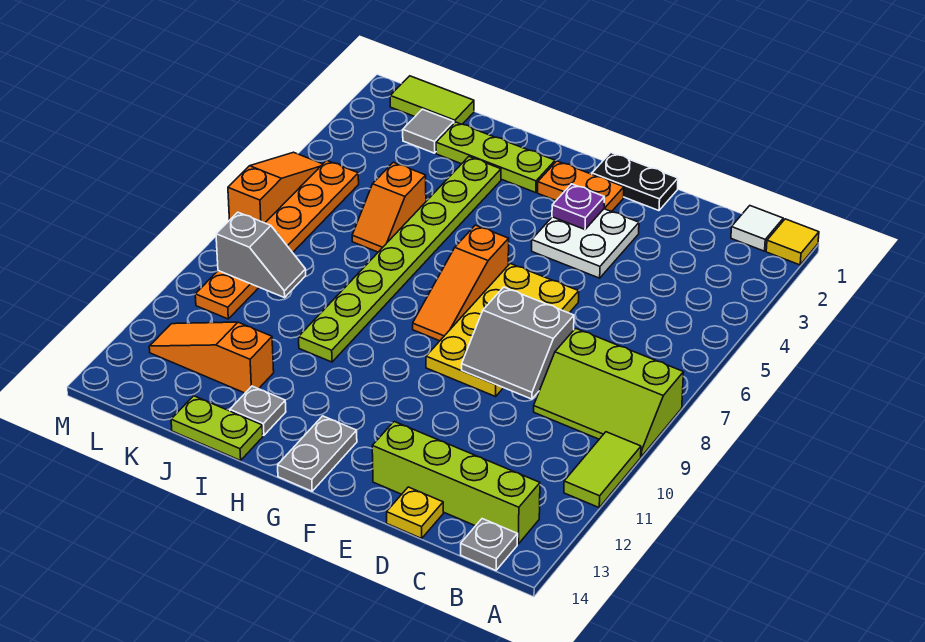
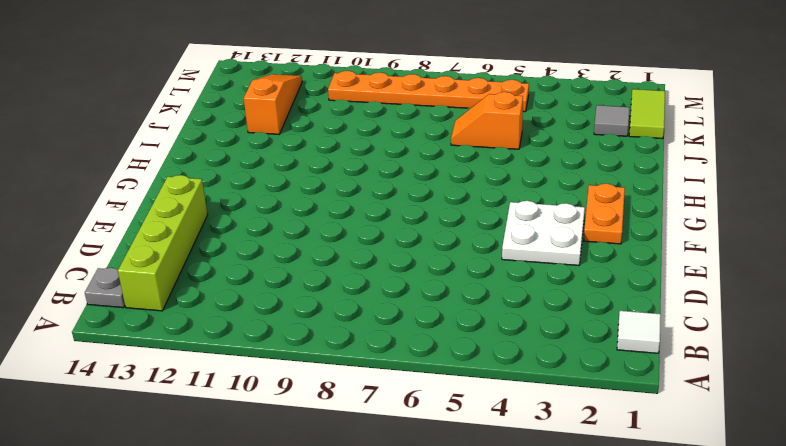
none -> yellow tile A1 level 1
none -> lime slope A8:C9 level 1 top 8
none -> lime tile A10:A11 level 1

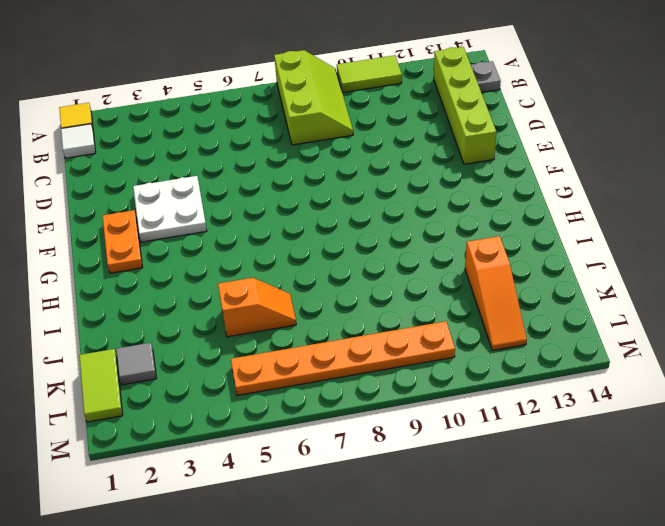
none -> yellow plate D14 level 1
none -> black plate E1:F1 level 1
none -> yellow plate E6:F9 level 1

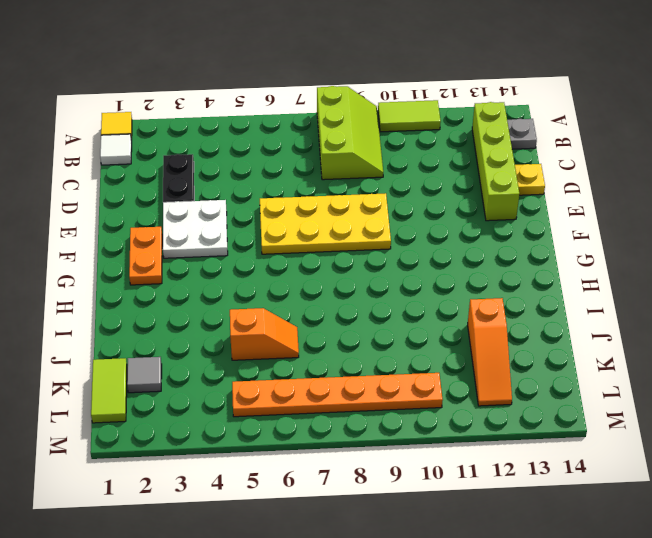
black plate C3:D3 level 1 -> black plate E1:F1 level 1
none -> orange slope G6:G8 level 1 top 6
none -> grey plate G13:G14 level 1
none -> lime plate H2:J2 level 1

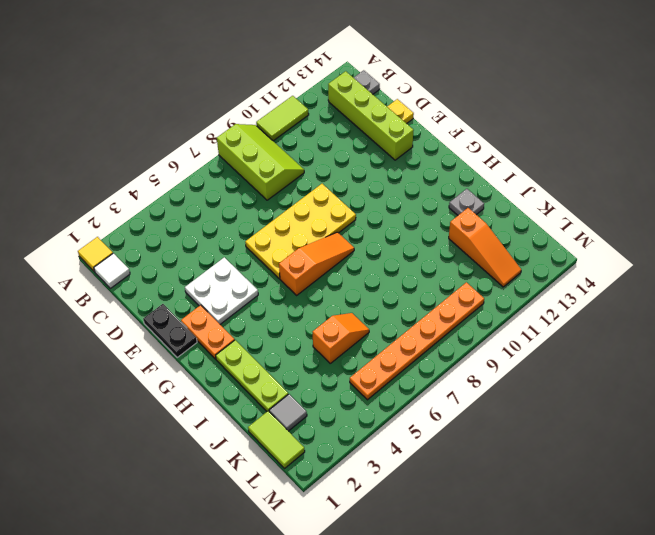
none -> grey plate G13:G14 level 1
none -> lime plate I3:I10 level 1
none -> lime plate I14:J14 level 1

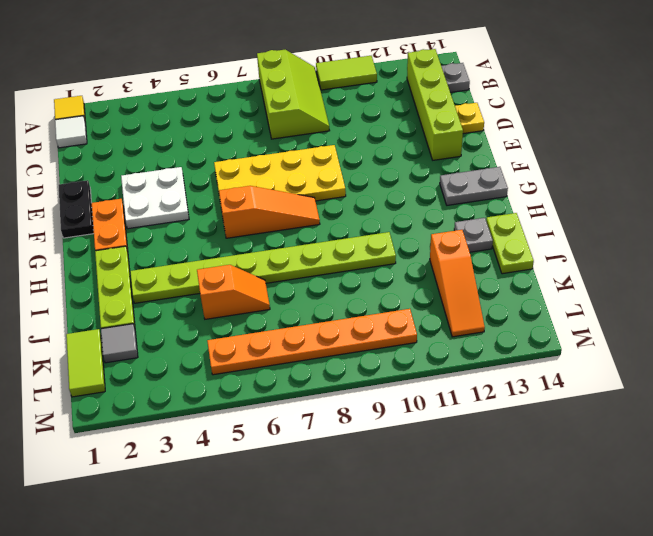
none -> orange slope M5:M7 level 1 top 7
none -> grey slope D8:E9 level 2 top 8
none -> purple plate F3 level 2

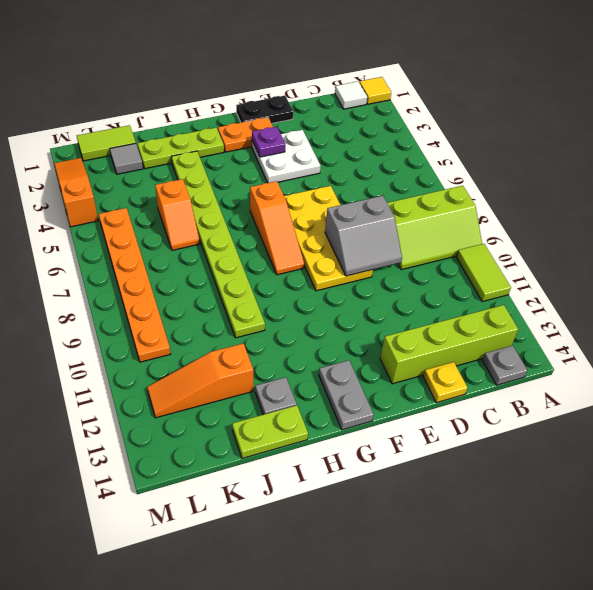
orange slope M2:M4 level 1 top 4 -> orange slope M5:M7 level 1 top 7
none -> grey slope K9:L9 level 2 top L

